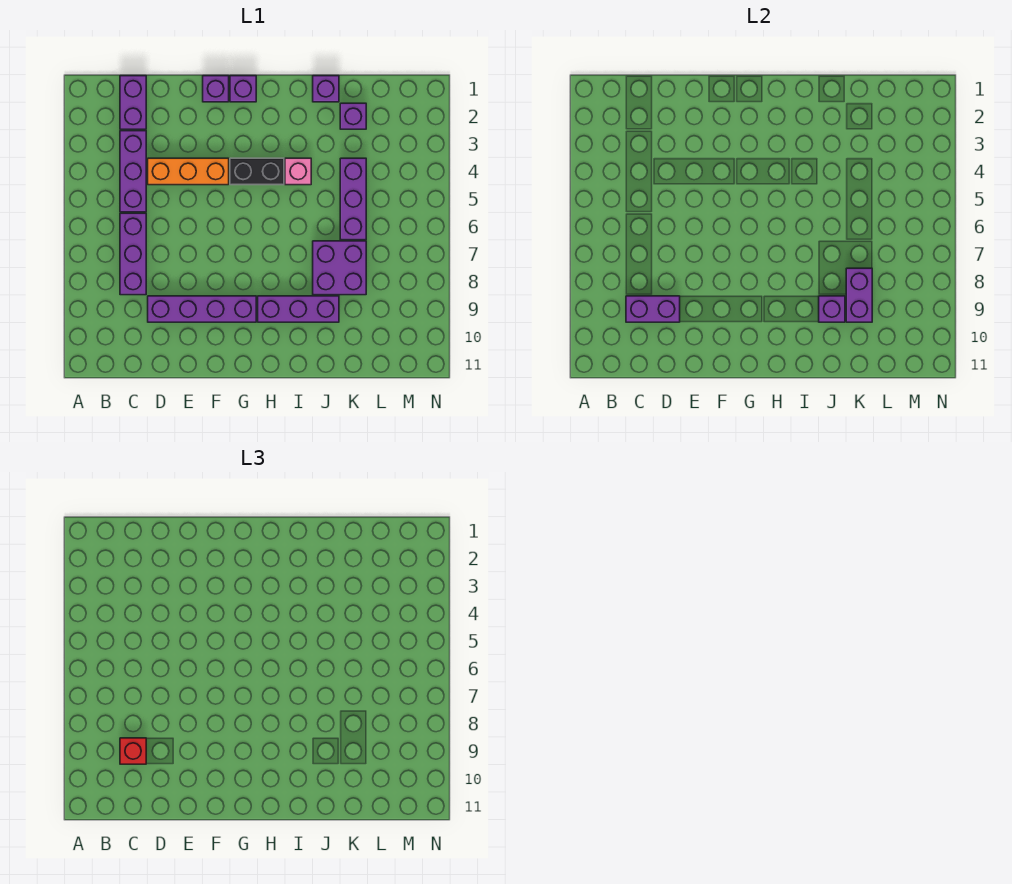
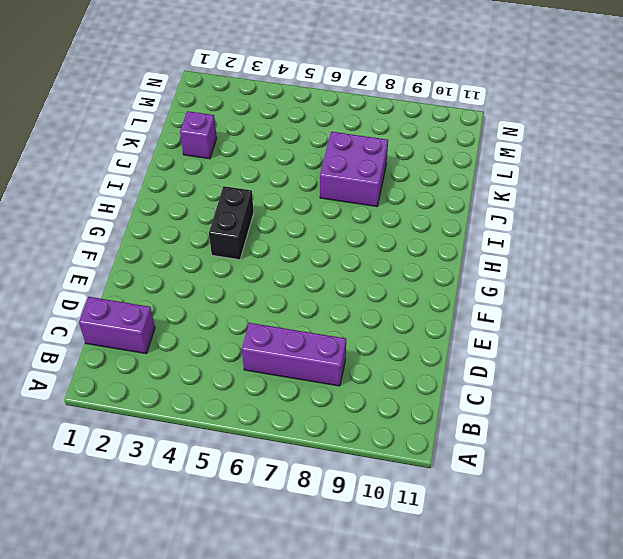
none -> purple brick C3:C5 level 1
none -> orange brick D4:F4 level 1
none -> purple brick D9:G9 level 1

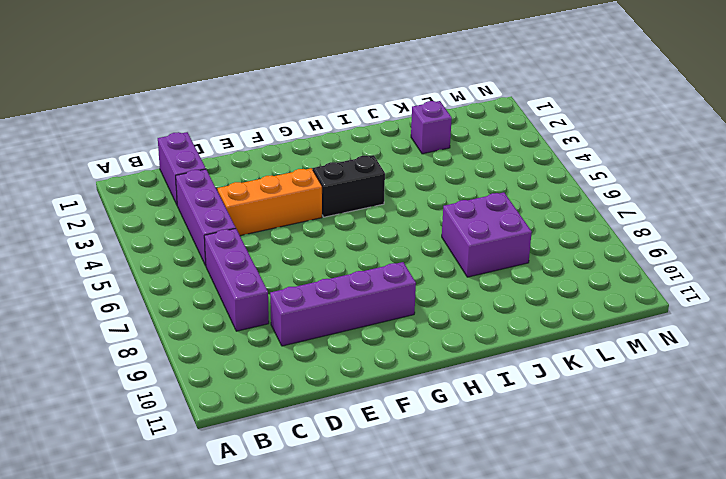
none -> purple brick F1 level 1
none -> purple brick G1 level 1
none -> purple brick H9:J9 level 1

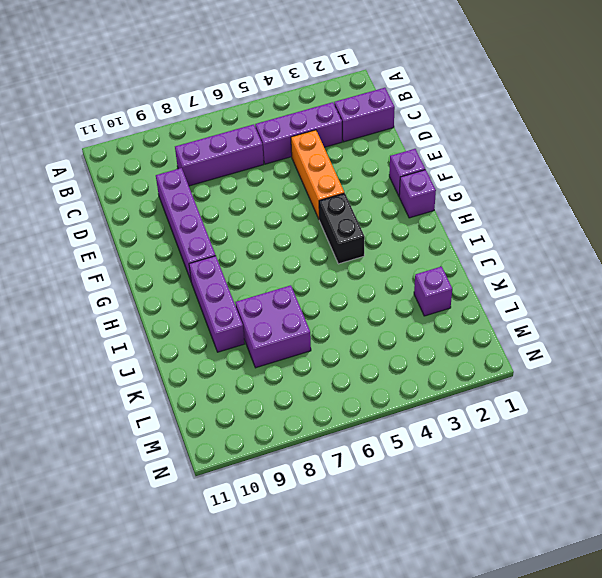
none -> pink brick I4 level 1
none -> purple brick J1 level 1
none -> purple brick K4:K6 level 1

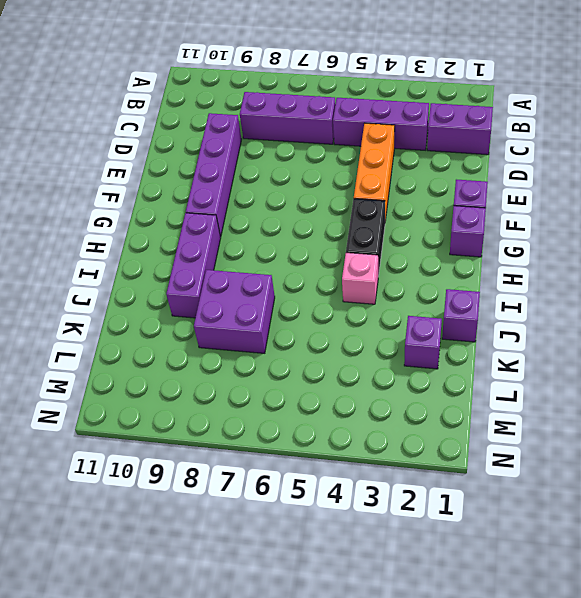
none -> purple brick K4:K6 level 1
none -> purple brick C9:D9 level 2
none -> purple brick J9 level 2

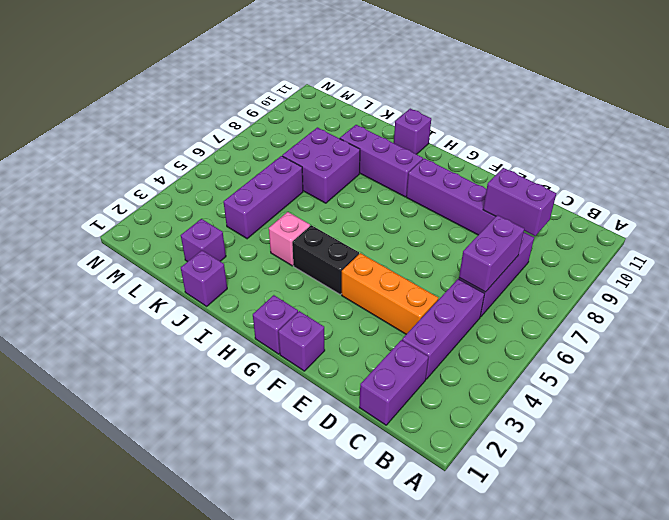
purple brick C6:C7 level 2 -> purple brick K8:K9 level 2
purple brick I11 level 1 -> purple brick J9 level 2
none -> red brick C9 level 3

